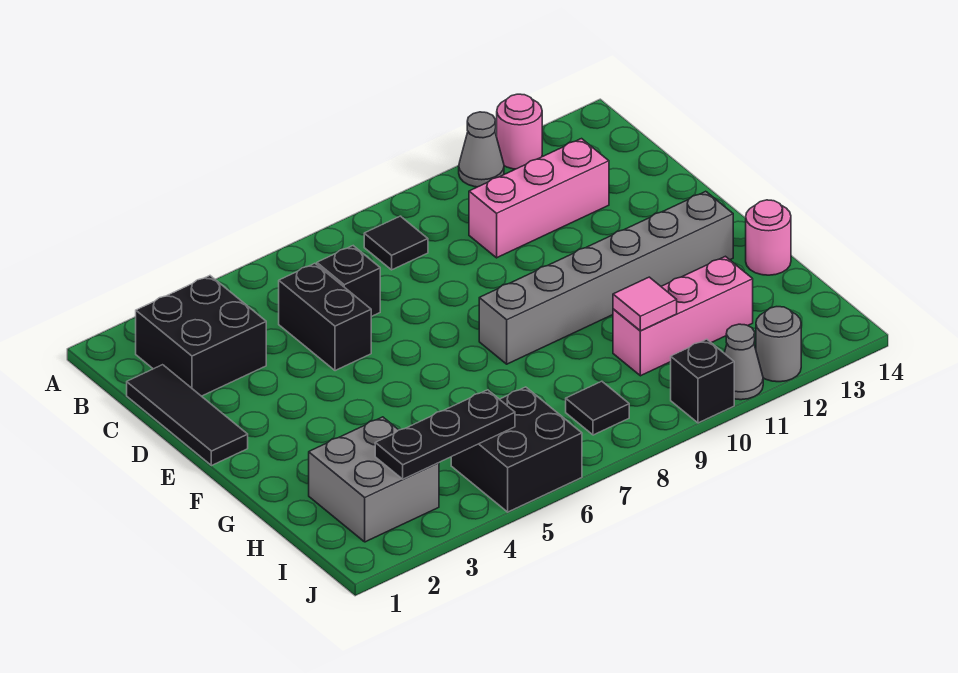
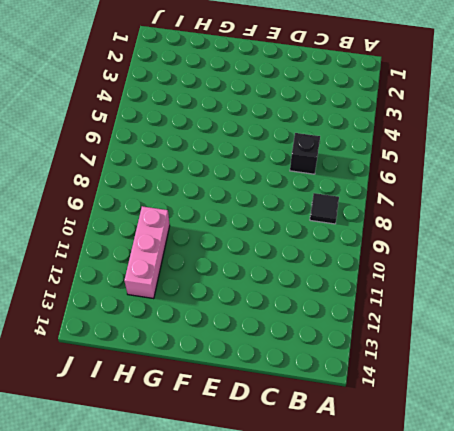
none -> grey cone A11 level 1
none -> pink round brick A12 level 1
none -> black brick B2:C3 level 1

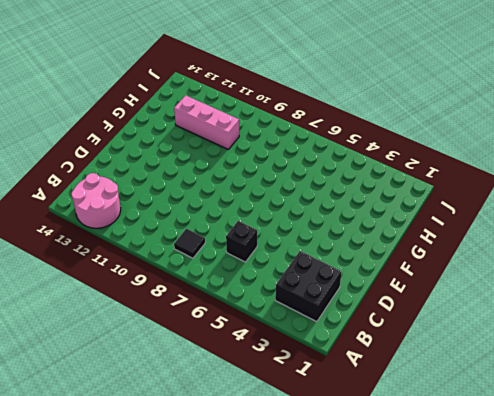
pink round brick A12:B13 level 1 -> pink round brick A12 level 1
none -> grey cone A11 level 1
none -> black tile C1:E1 level 1
none -> black brick C5:D5 level 1

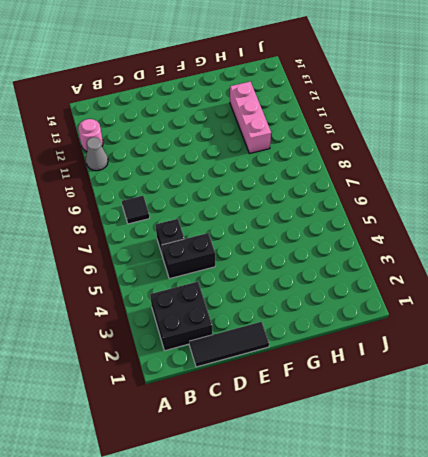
none -> pink brick C10:C12 level 1
none -> grey brick F8:F13 level 1
none -> pink round brick G14 level 1

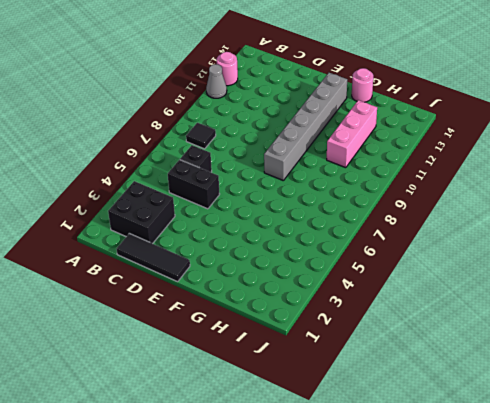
none -> pink brick C10:C12 level 1
none -> grey brick H2:I3 level 1
none -> black brick I5:J6 level 1

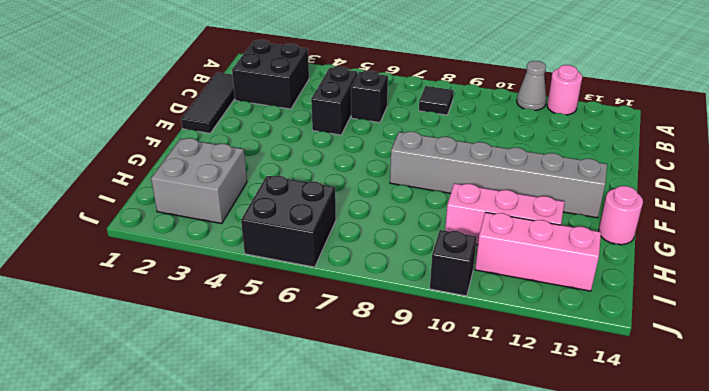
pink brick I11:I13 level 1 -> pink brick C10:C12 level 1
none -> black tile I8 level 1
none -> grey cone J11 level 1
none -> grey round brick J12 level 1

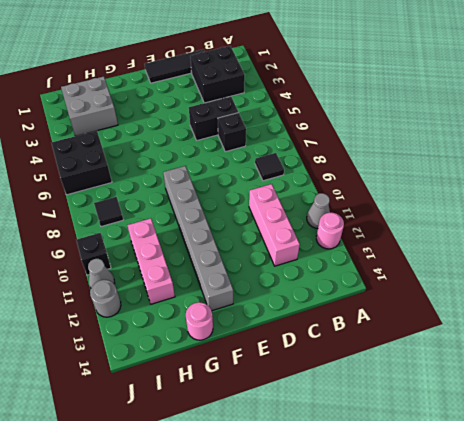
none -> pink tile H10 level 2
none -> black plate I3:I5 level 2

